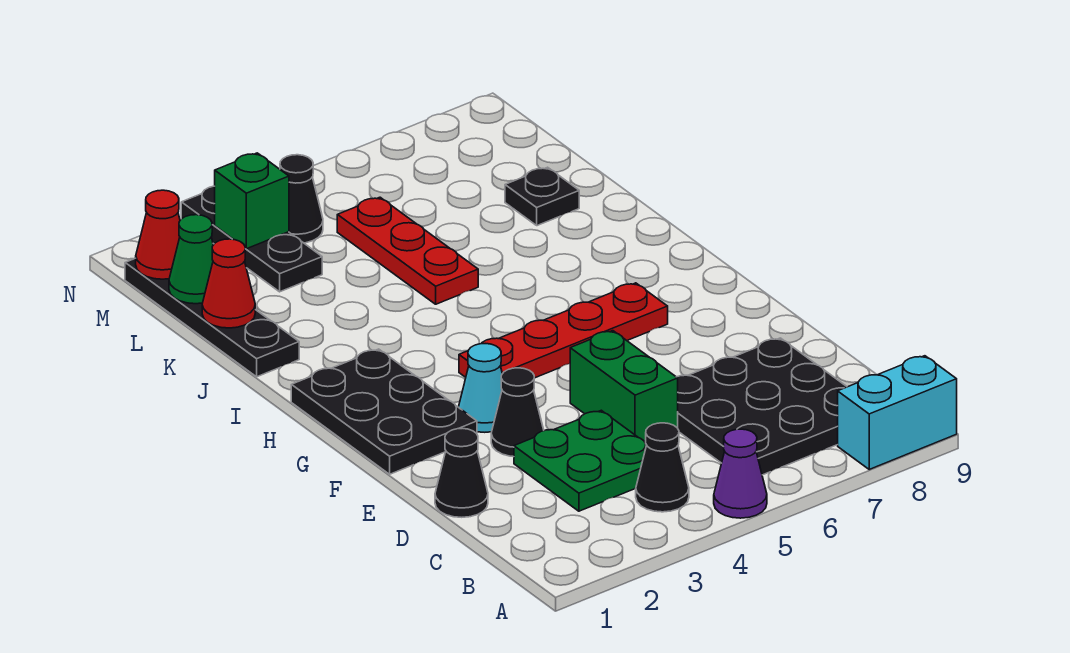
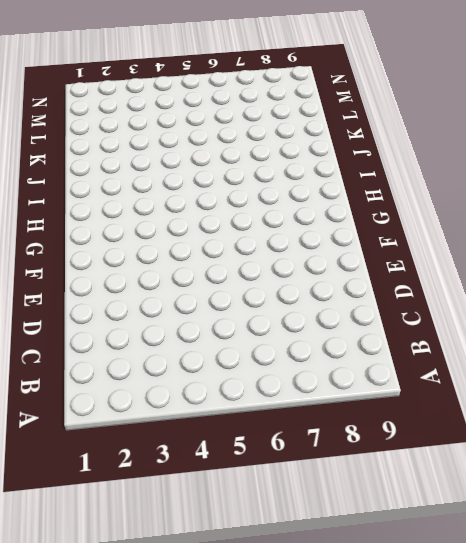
none -> purple cone A5 level 1
none -> cyan brick A8:A9 level 1
none -> black cone B4 level 1

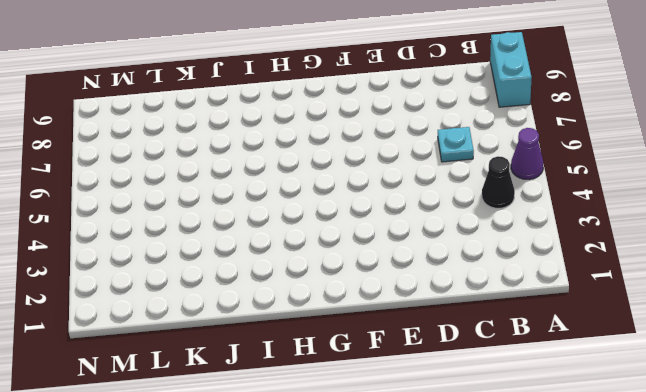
cyan plate C6 level 1 -> black plate B6:D8 level 1
none -> green plate C3:D4 level 1
none -> black cone D1 level 1
none -> green brick D5:E5 level 1

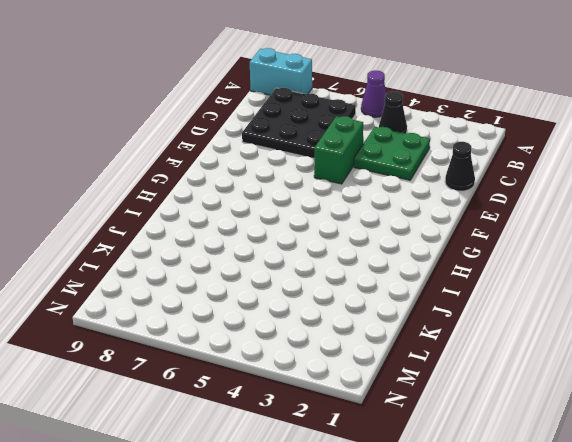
none -> black cone E3 level 1
none -> black plate F1:H2 level 1
none -> cyan cone F3 level 1

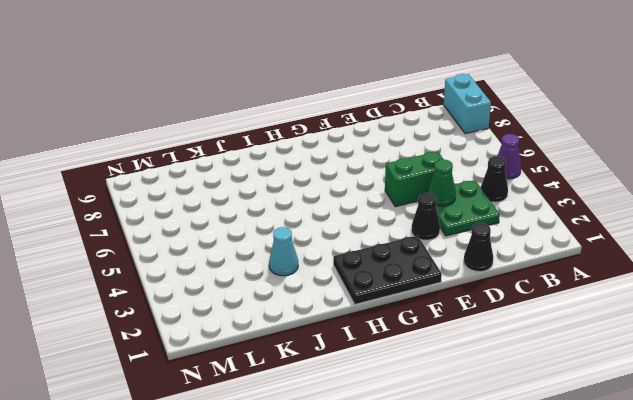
green cone D4 level 2 -> green cone L1 level 2
cyan cone J3 level 1 -> cyan cone F3 level 1
none -> black plate B6:D8 level 1
none -> red plate G4:G7 level 1
none -> black plate J1:M1 level 1

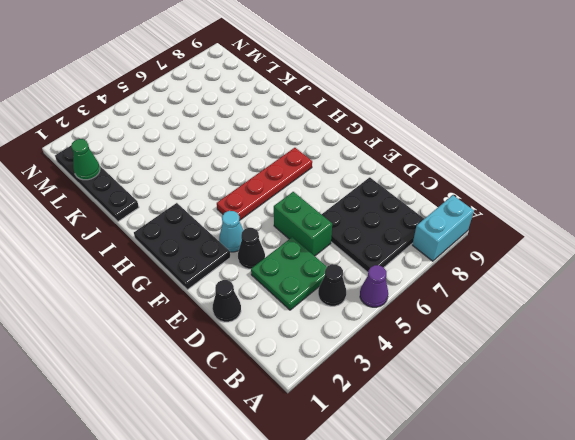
none -> red plate J5:L5 level 1
none -> black plate K8 level 1
none -> black plate L3:N3 level 1

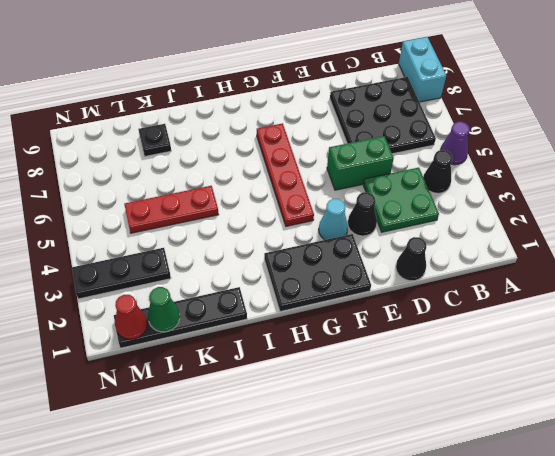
none -> black cone M4 level 1
none -> red cone K1 level 2
none -> green brick M3 level 2

